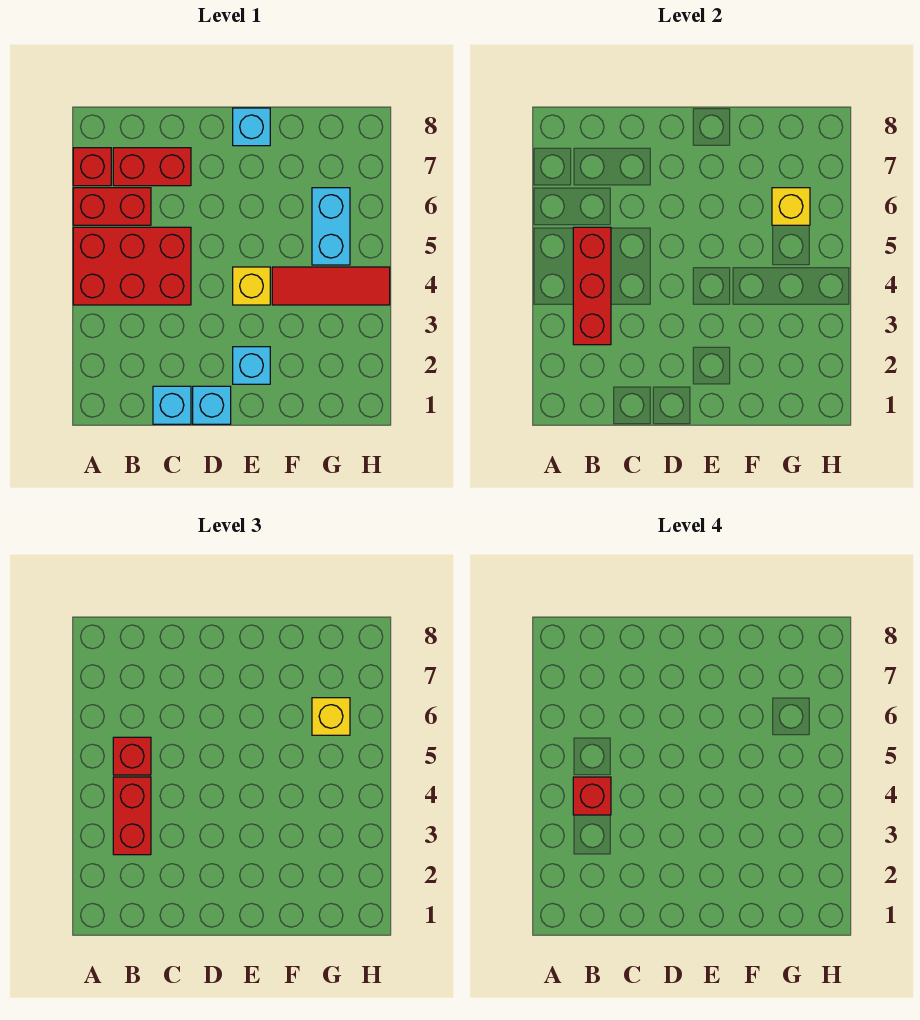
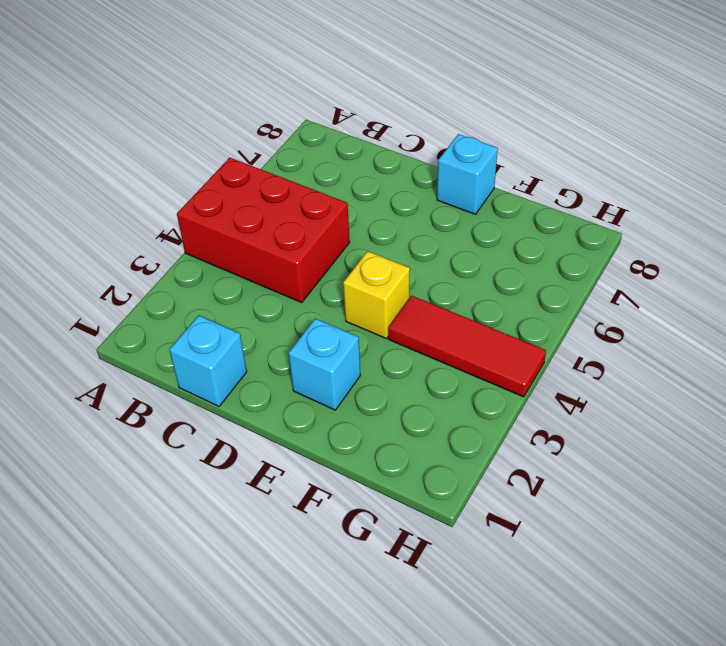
none -> red brick A6:B6 level 1
none -> red brick A7 level 1
none -> red brick B7:C7 level 1

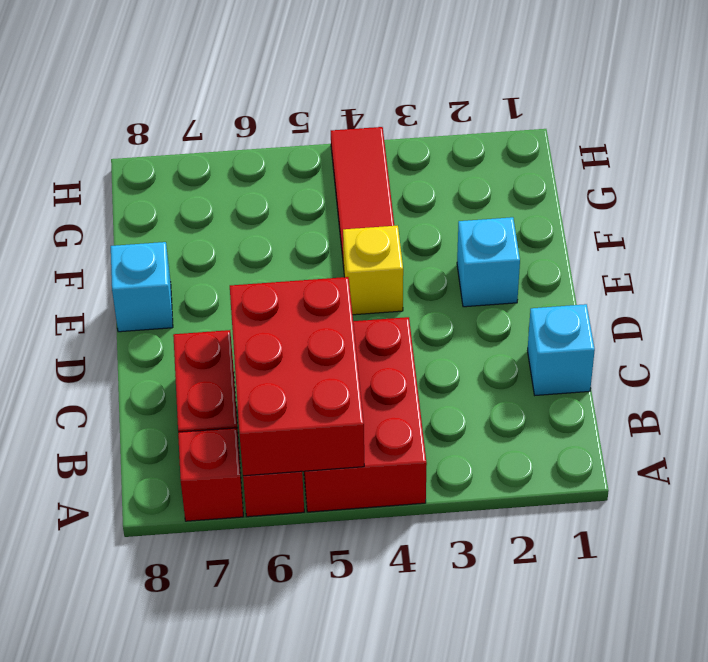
red brick A5:C6 level 2 -> red brick B3:B5 level 2
none -> cyan brick D1 level 1
none -> cyan brick G5:G6 level 1
none -> yellow brick G6 level 2

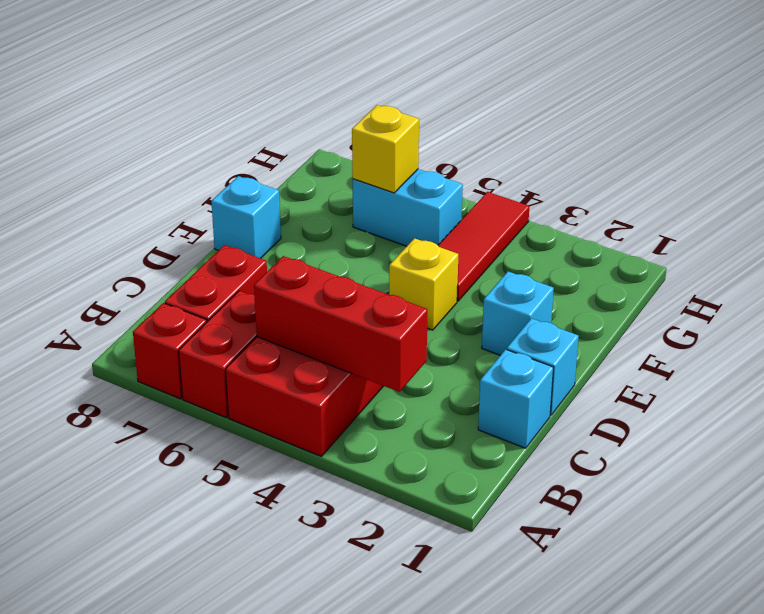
none -> red brick B3:B4 level 3
none -> red brick B5 level 3
none -> yellow brick G6 level 3

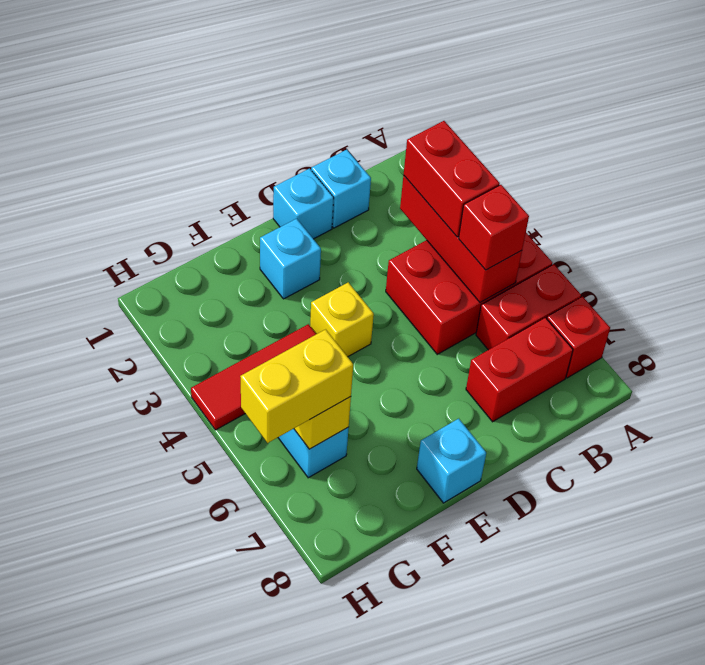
yellow brick G6:H6 level 3 -> yellow brick G6 level 3
none -> red brick B4 level 4

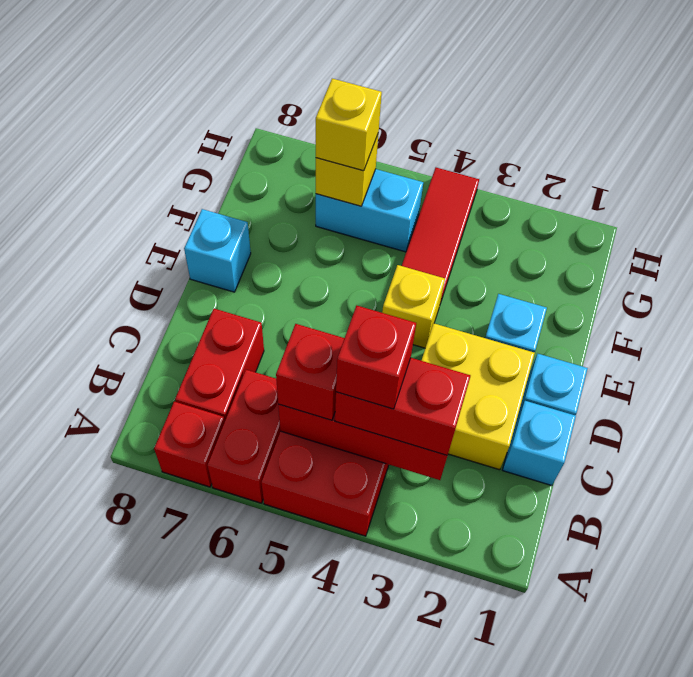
yellow brick C2:D3 level 1 -> none

